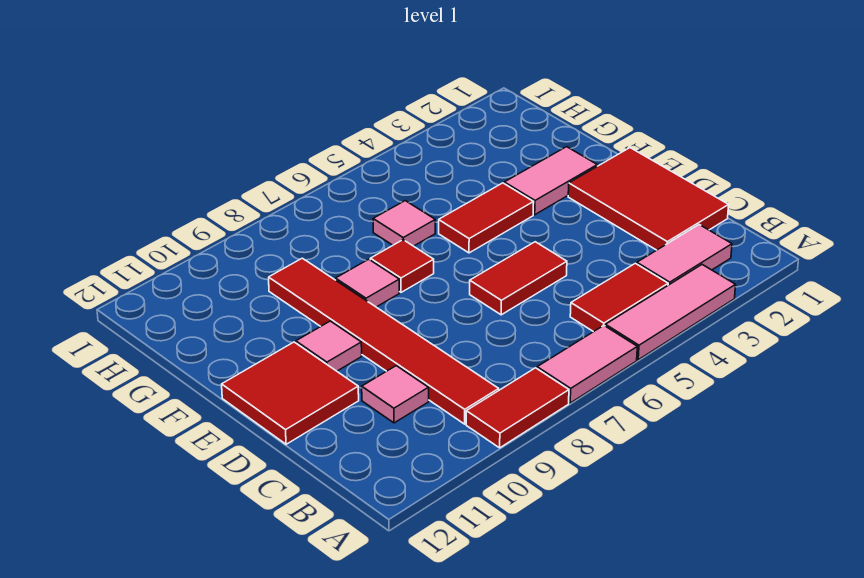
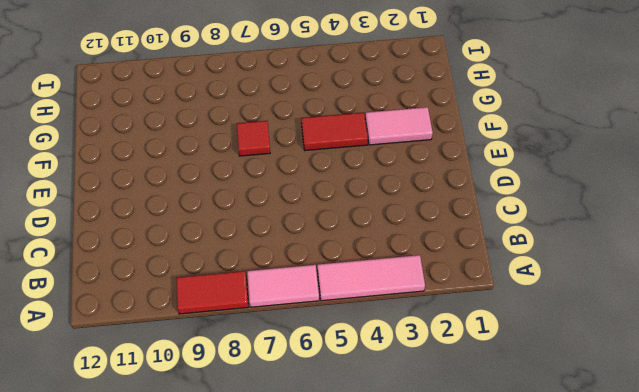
none -> pink tile B2:B3 level 1
none -> red tile B4:B5 level 1
none -> red tile B9:G9 level 1

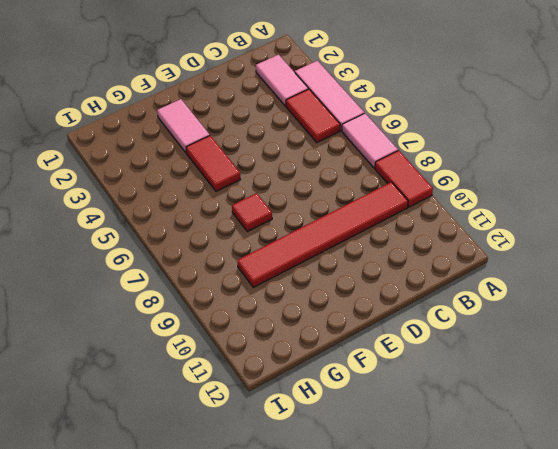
none -> red tile C1:E2 level 1
none -> pink tile C10 level 1
none -> red tile D5:D6 level 1

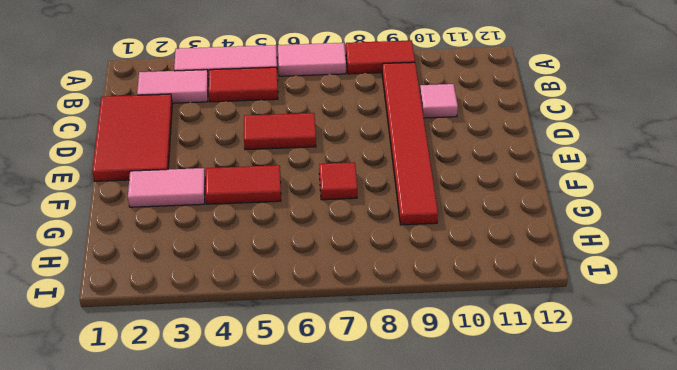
none -> red tile D11:E12 level 1
none -> pink tile E10 level 1
none -> pink tile F8 level 1

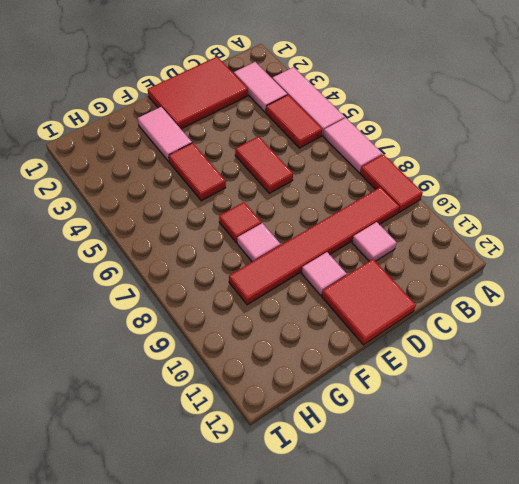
none -> pink tile G6 level 1

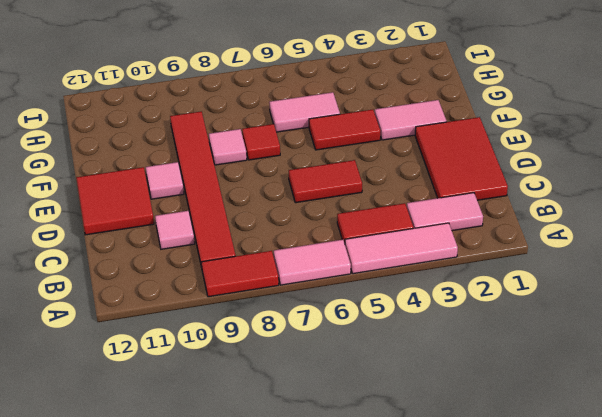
pink tile G5:G6 level 1 -> pink tile G6 level 1

